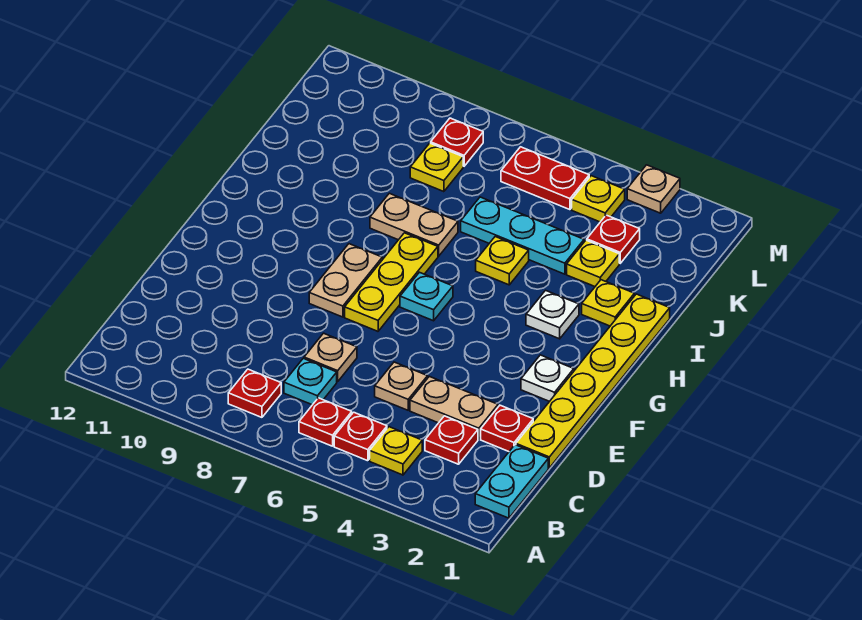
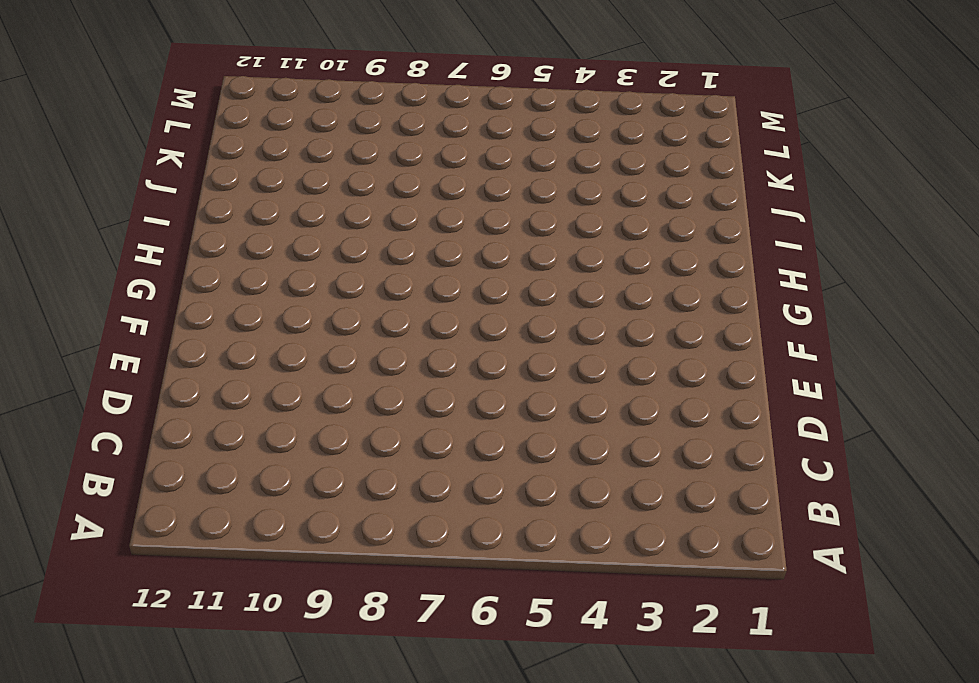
none -> cyan plate B1:C1 level 1
none -> yellow plate B4 level 1
none -> red plate B5 level 1

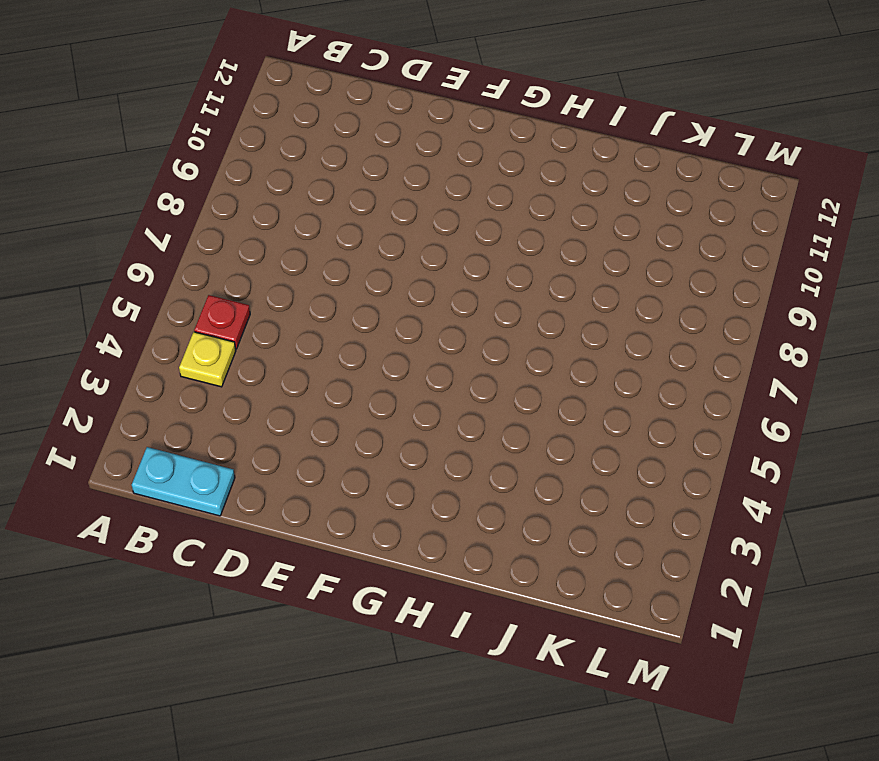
none -> red plate B6 level 1
none -> red plate B8 level 1
none -> red plate C3 level 1

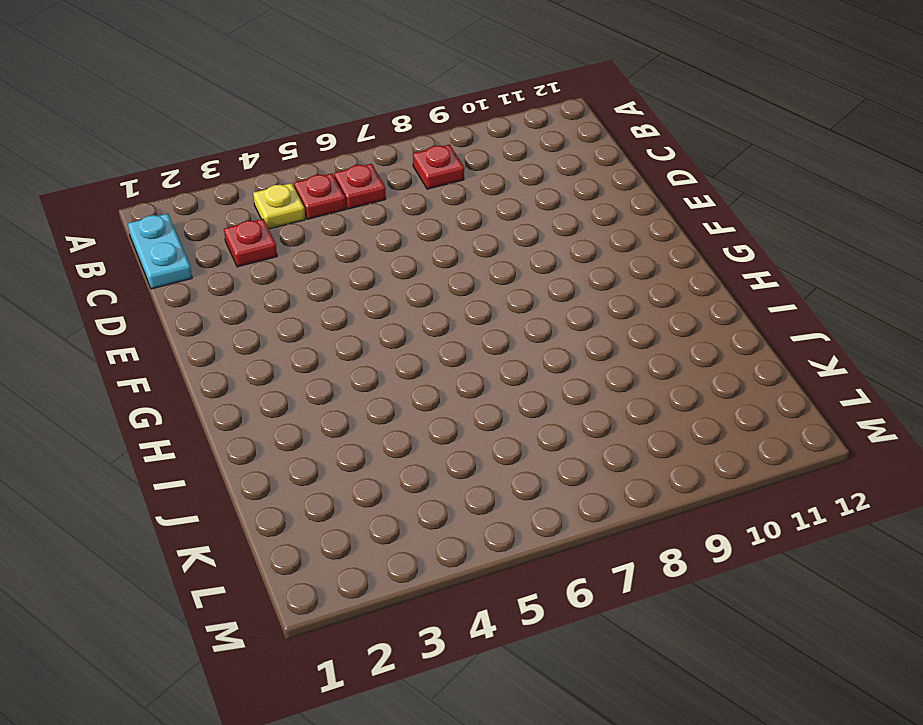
none -> cyan plate C7 level 1
none -> yellow plate D1:I1 level 1
none -> red plate D2 level 1

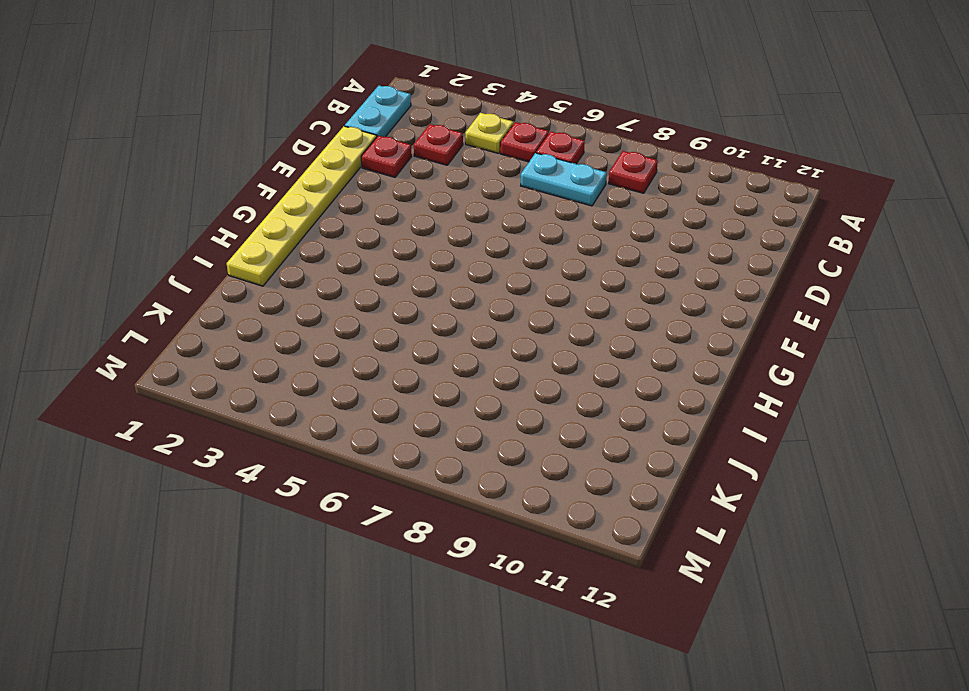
cyan plate C6:C7 level 1 -> cyan plate C7 level 1
none -> tan plate D3:D4 level 1
none -> tan plate D5 level 1
none -> tan plate D7 level 1

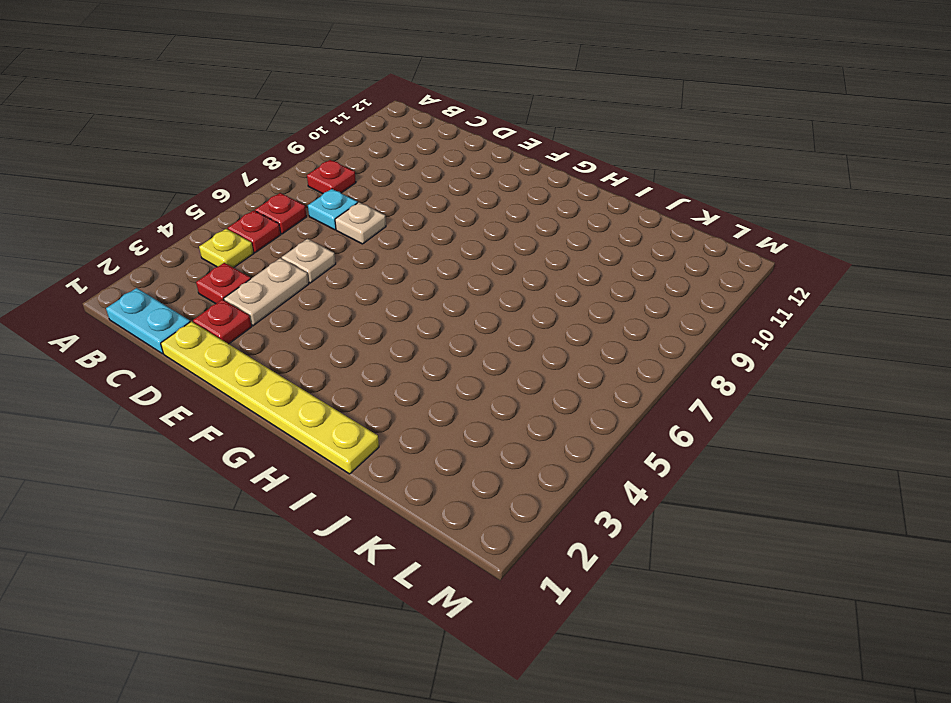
none -> white plate F2 level 1
none -> yellow plate F7:H7 level 1
none -> tan plate F8:G8 level 1

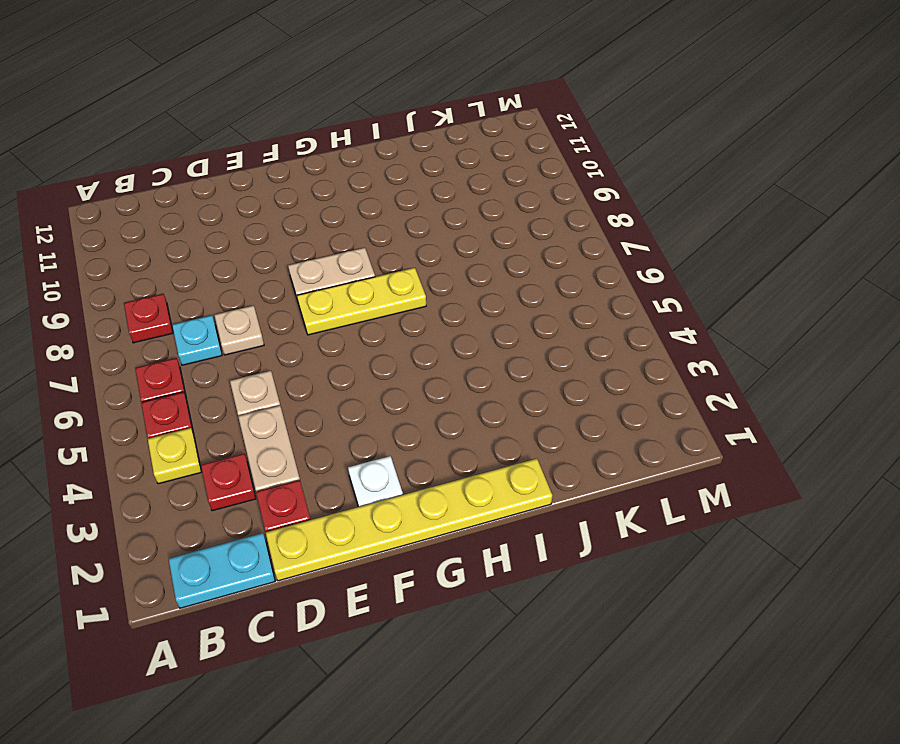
none -> cyan plate G6 level 1
none -> white plate H3 level 1
none -> yellow plate I2 level 1

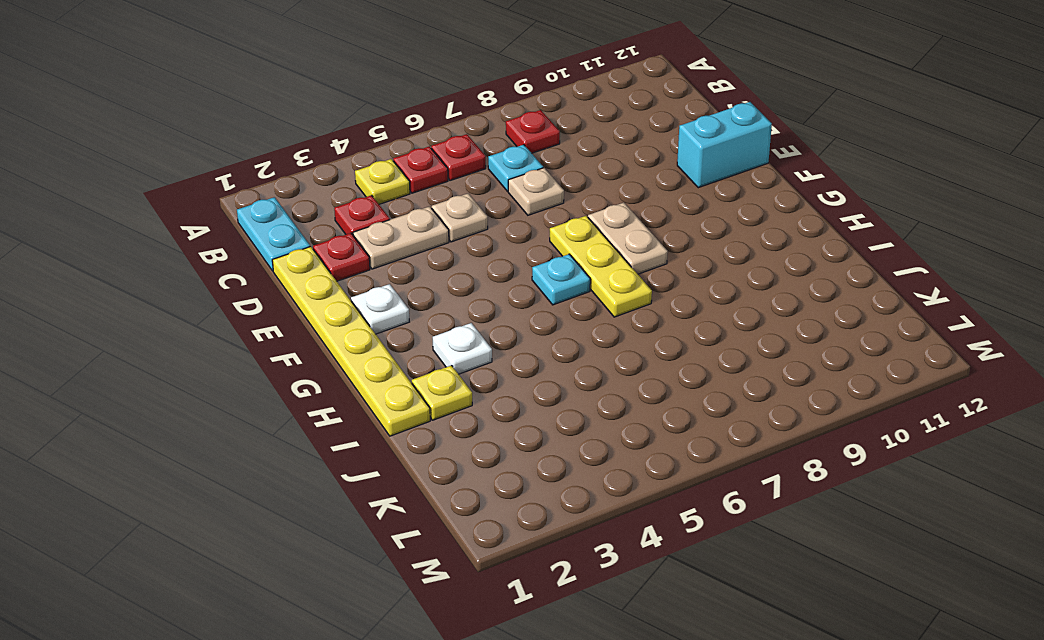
cyan brick E11:E12 level 1 -> none
none -> yellow plate I5 level 1
none -> tan plate I7:I8 level 1
none -> yellow plate J3 level 1

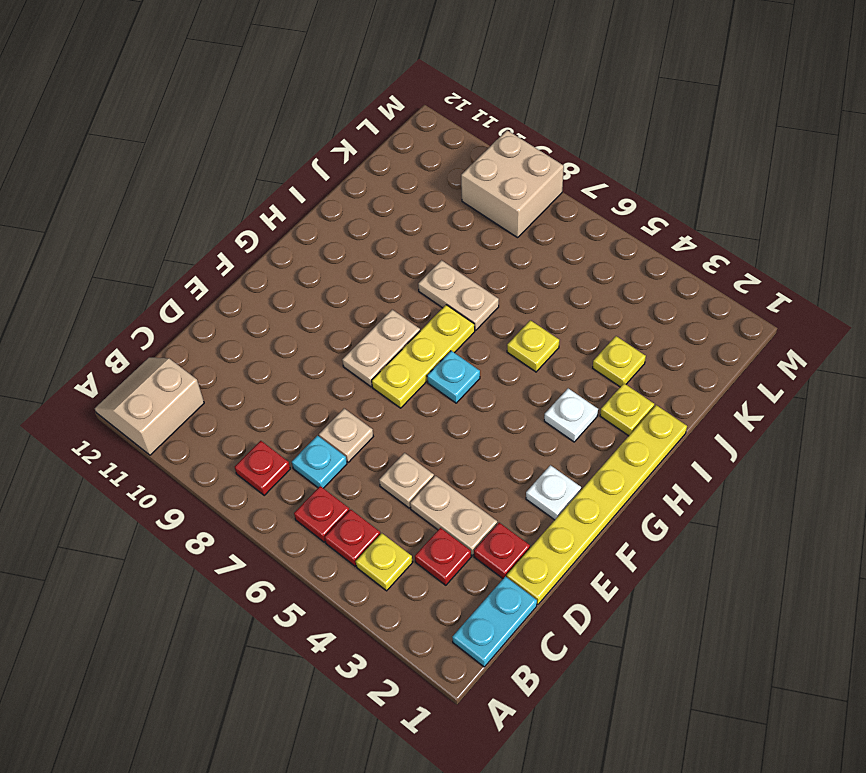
tan slope A11:B12 level 1 top 11 -> none
tan brick L8:M9 level 1 -> red plate L8 level 1
none -> cyan plate J4:J6 level 1
none -> red plate K3 level 1
none -> yellow plate K8 level 1

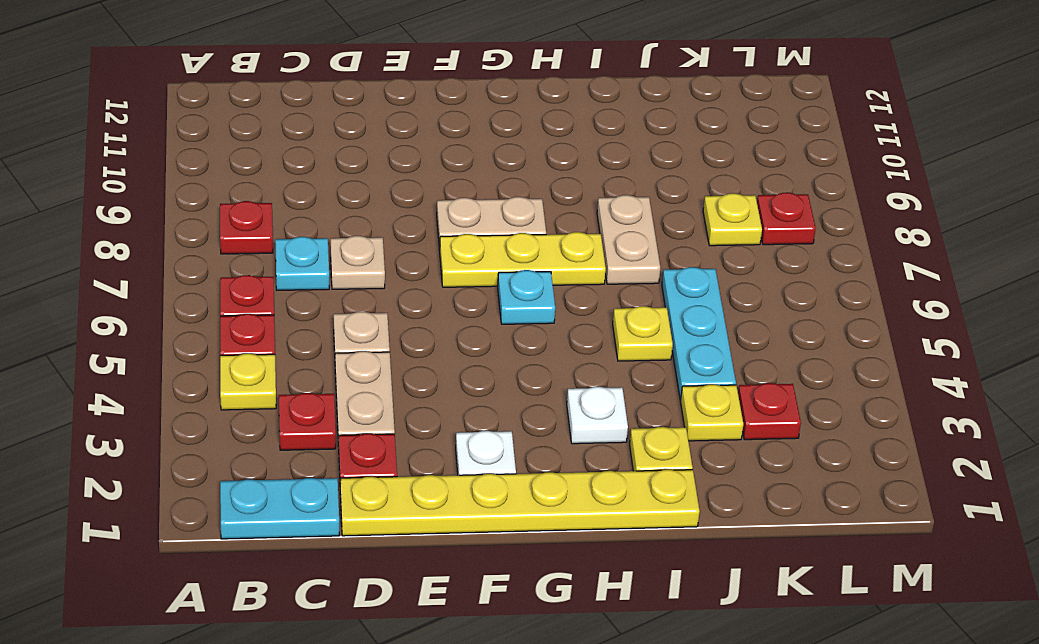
none -> yellow plate L4 level 1
none -> red plate L5:L6 level 1
none -> tan plate M3 level 1

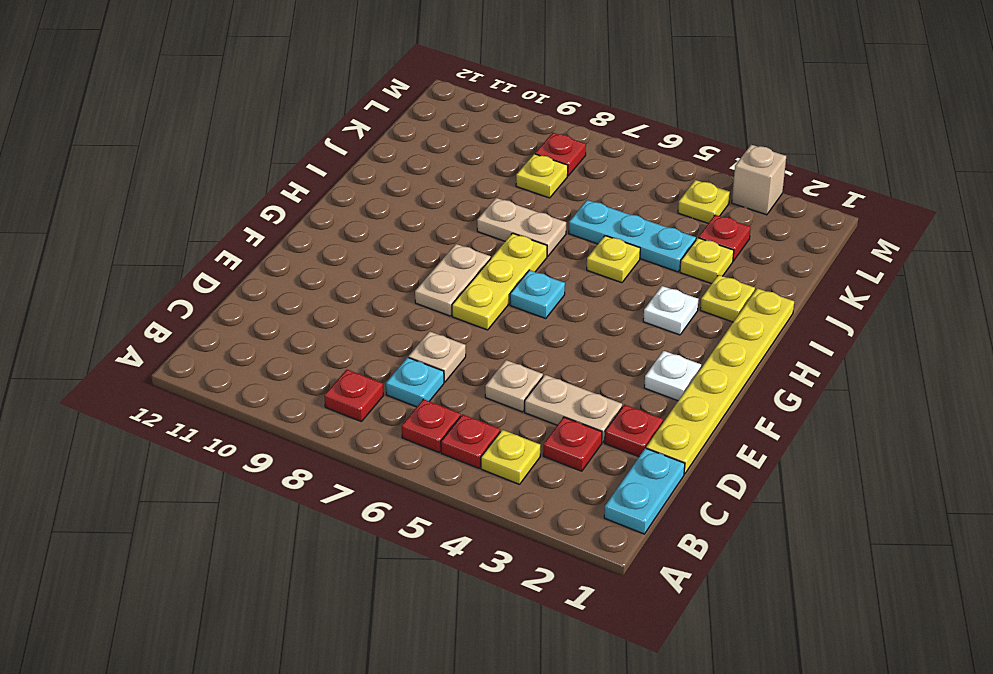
tan brick M3 level 1 -> tan plate M3 level 1
none -> red plate L5:L6 level 1

